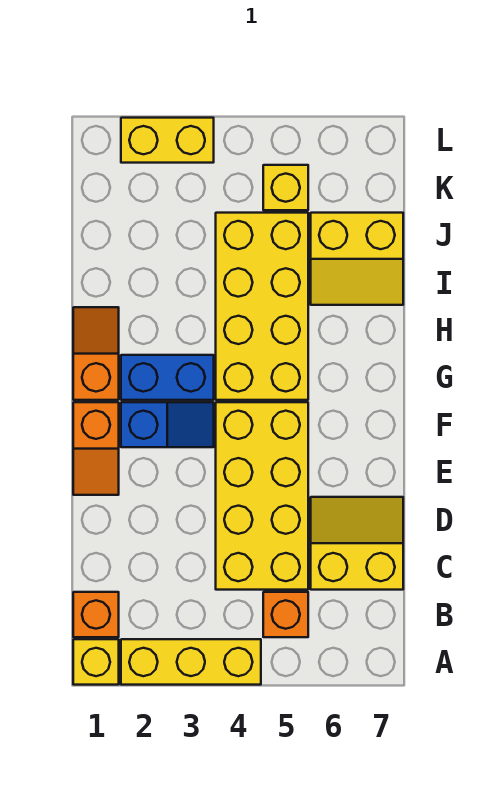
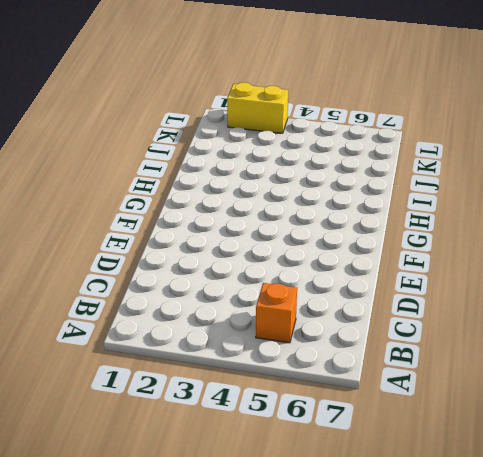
none -> yellow brick A1 level 1
none -> yellow brick A2:A4 level 1
none -> orange brick B1 level 1

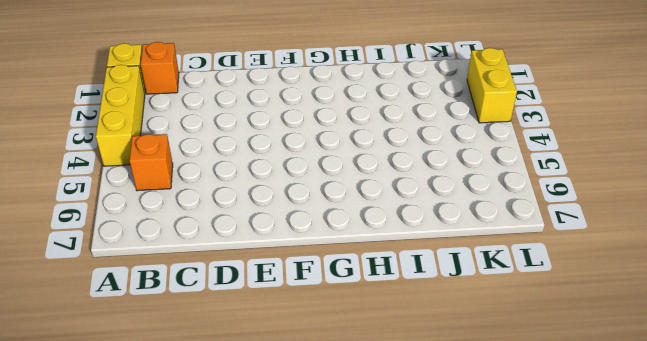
none -> yellow brick C4:F5 level 1
none -> yellow slope C6:D7 level 1 top C
none -> orange slope E1:F1 level 1 top F

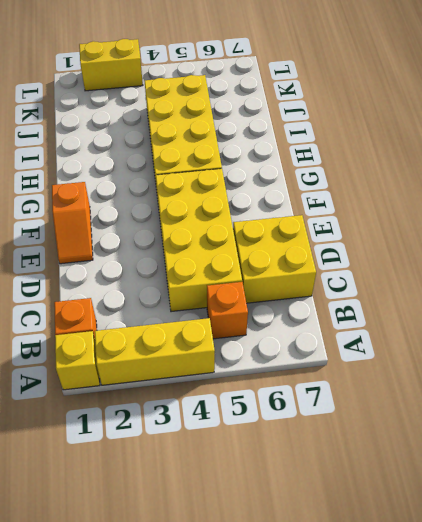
yellow brick C6:D7 level 1 -> yellow slope C6:D7 level 1 top C
none -> blue slope F2:F3 level 1 top 2
none -> orange slope G1:H1 level 1 top G
none -> blue brick G2:G3 level 1

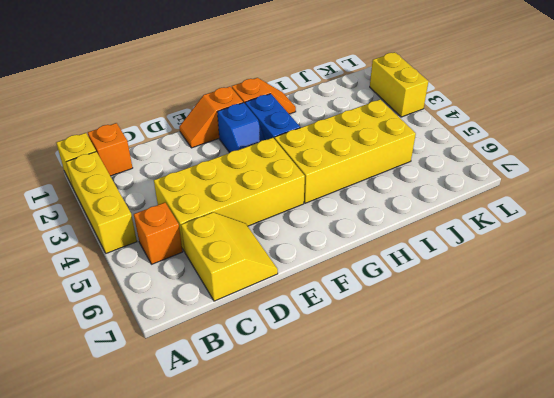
none -> yellow slope I6:J7 level 1 top J
none -> yellow brick K5 level 1

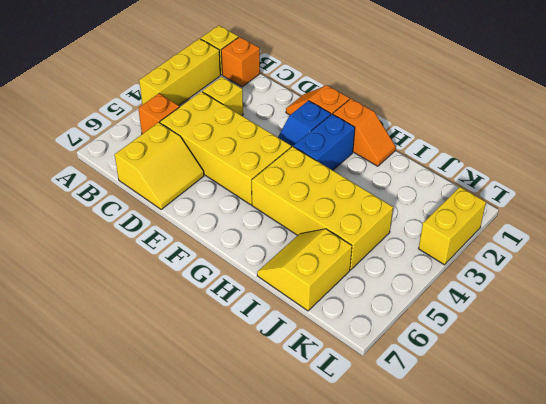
yellow brick C3 level 1 -> yellow brick K5 level 1

